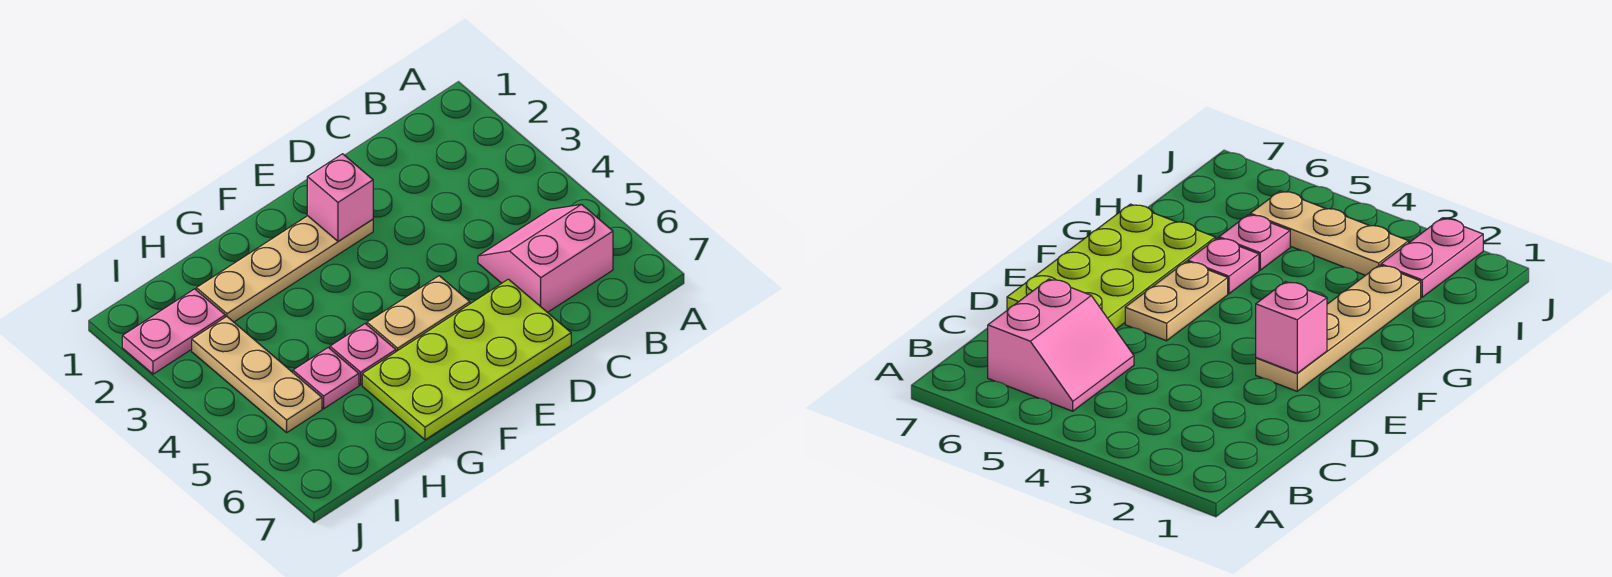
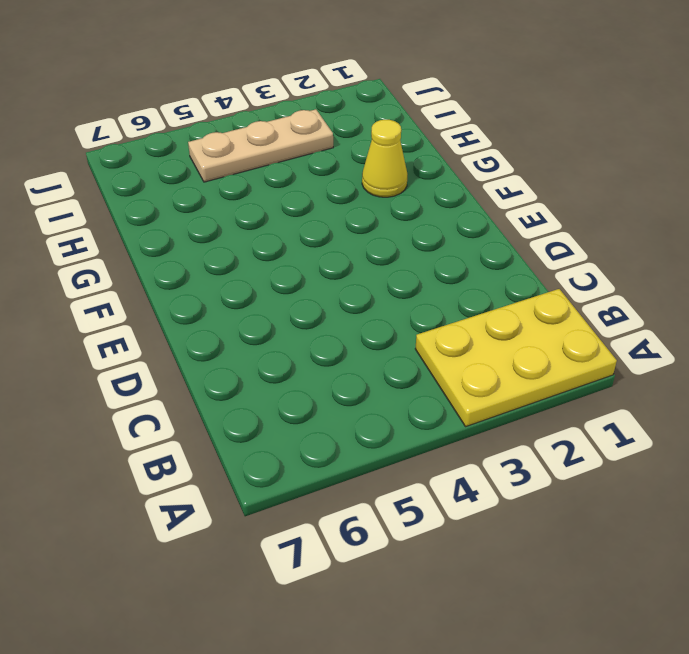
yellow plate A1:B3 level 1 -> none
yellow cone G2 level 1 -> tan plate E2:H2 level 1
none -> pink slope B5:C6 level 1 top 6
none -> lime plate D6:G7 level 1

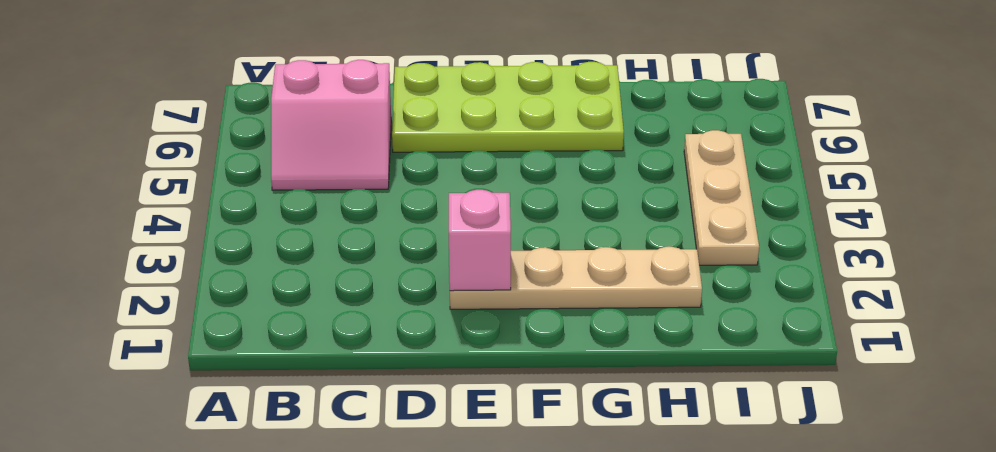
none -> tan plate E5:F5 level 1
none -> pink plate G5 level 1

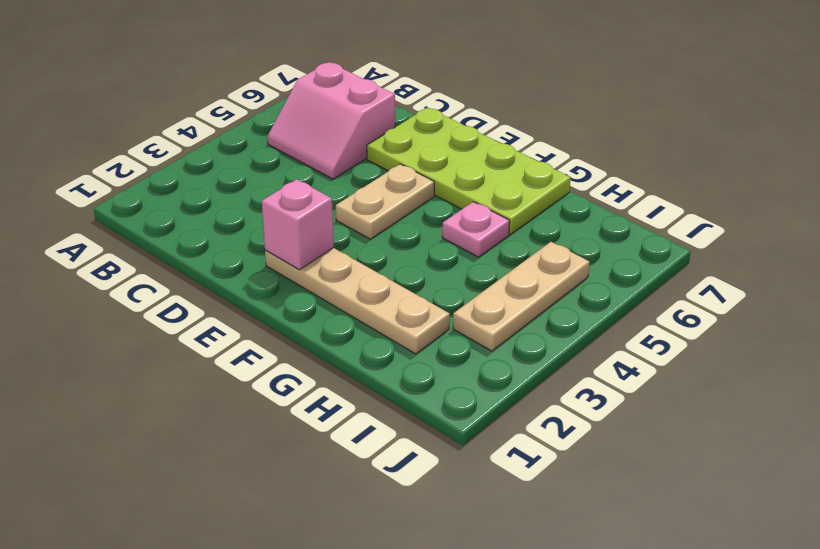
tan plate E4:E5 level 1 -> tan plate E5:F5 level 1
none -> pink plate H5 level 1
none -> pink plate I2:J2 level 1

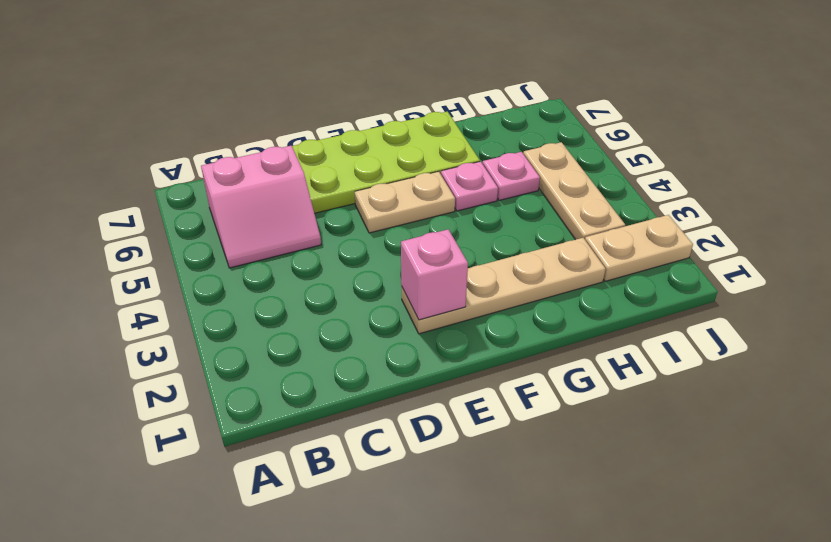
tan plate I2:J2 level 1 -> pink plate I2:J2 level 1

